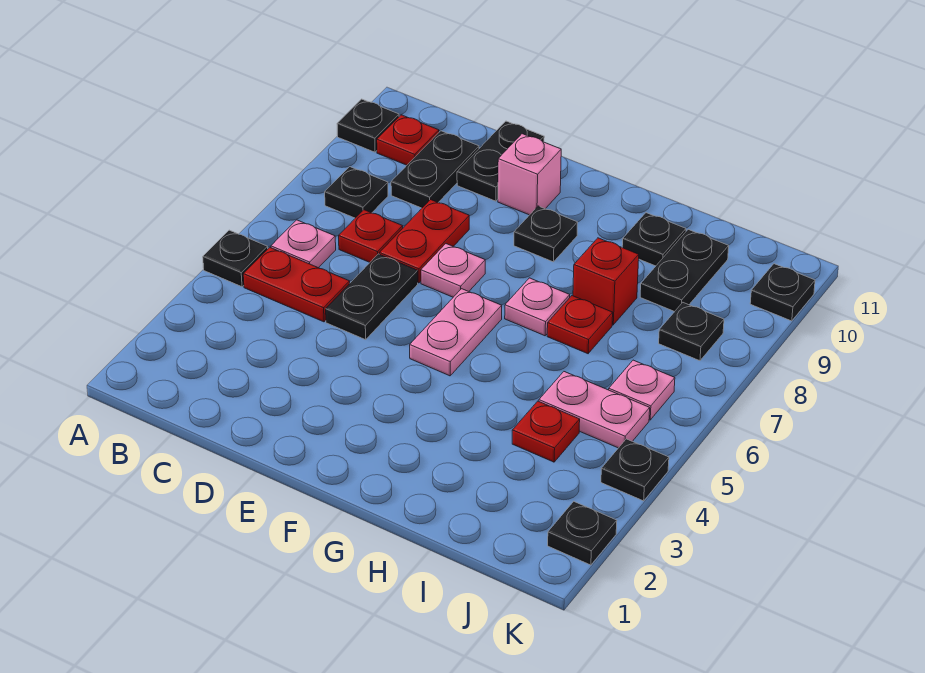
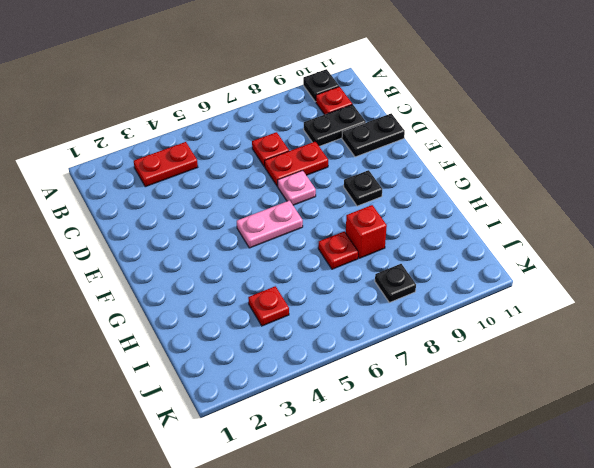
red plate B3:B4 level 1 -> red plate B5:C5 level 1
none -> black plate A5 level 1
none -> pink plate B6 level 1
none -> black plate B8 level 1

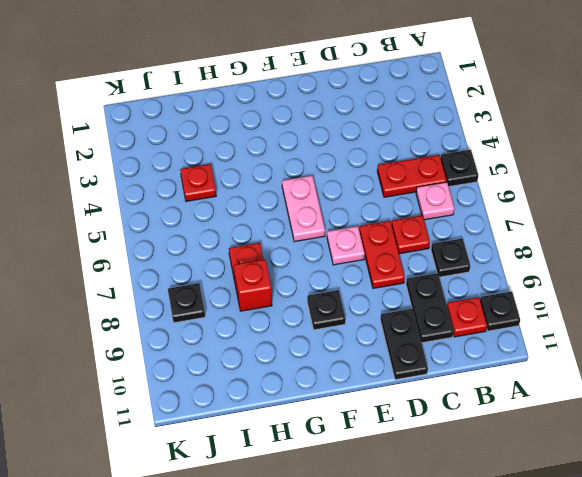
none -> black plate D5:D6 level 1
none -> pink brick E10 level 1
none -> pink plate G7 level 1

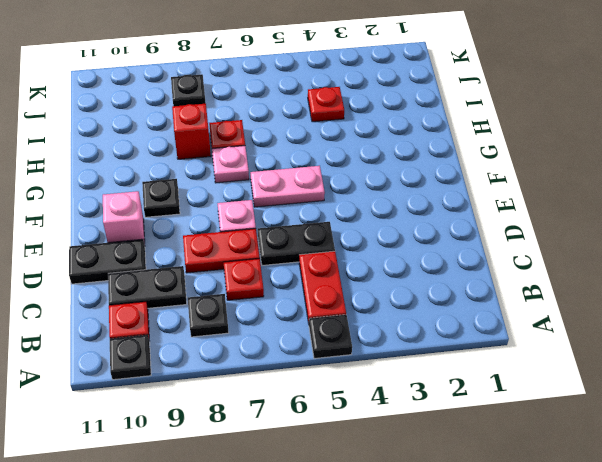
none -> pink plate B6 level 1
none -> black plate H10 level 1
none -> pink plate I5:J5 level 1

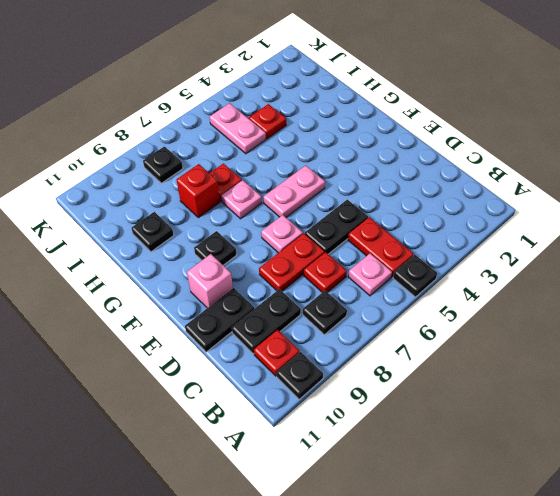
none -> black plate I9:I10 level 1
none -> pink plate J6 level 1
none -> black plate K2 level 1

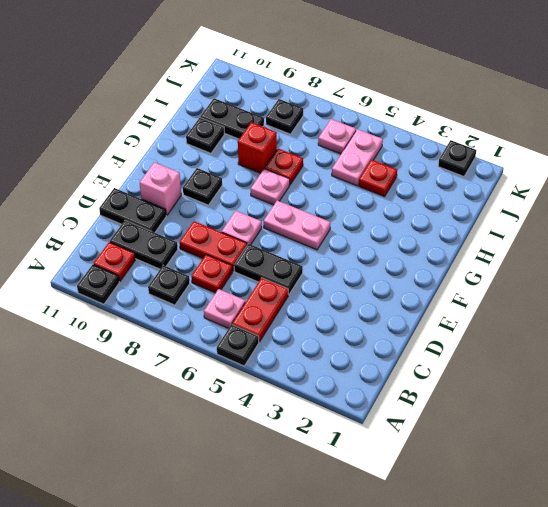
none -> black plate K4 level 1
none -> black plate K10 level 1

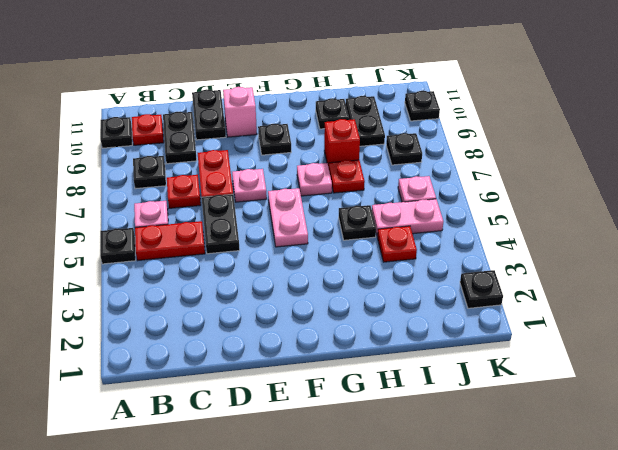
black plate H5 level 1 -> black plate K4 level 1

